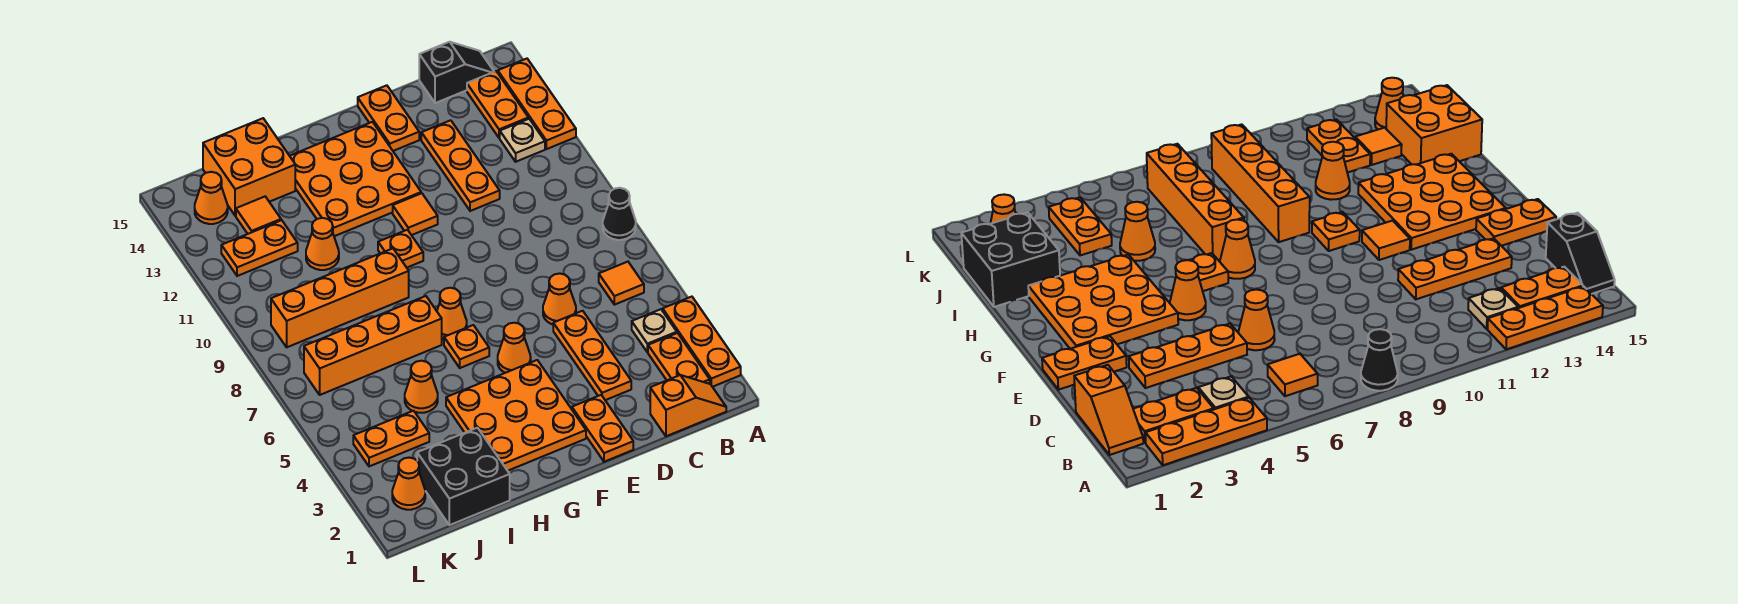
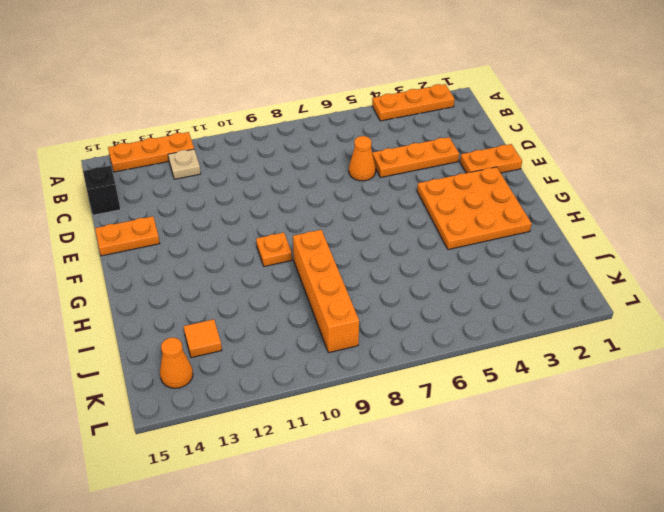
none -> black cone A8 level 1
none -> orange slope B1:C1 level 1 top C
none -> orange plate B2:B3 level 1
none -> tan plate B4 level 1

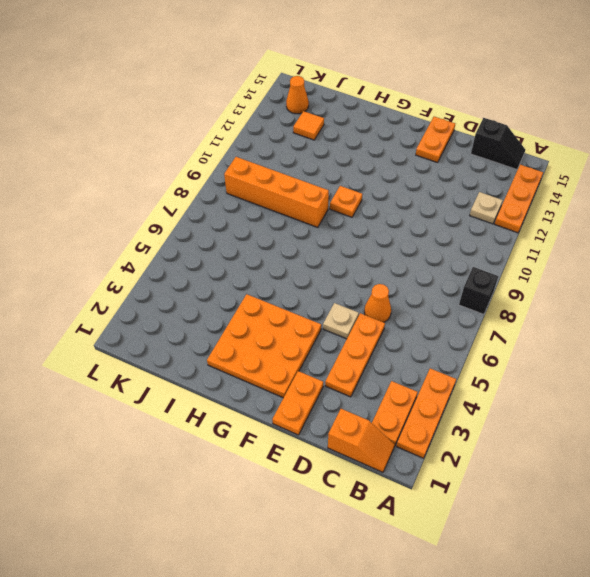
black brick A8 level 1 -> black cone A8 level 1
tan plate E5 level 1 -> tan plate B4 level 1
none -> orange tile B6 level 1
none -> orange plate B13:B14 level 1
none -> orange plate D11:D13 level 1
none -> orange cone F5 level 1

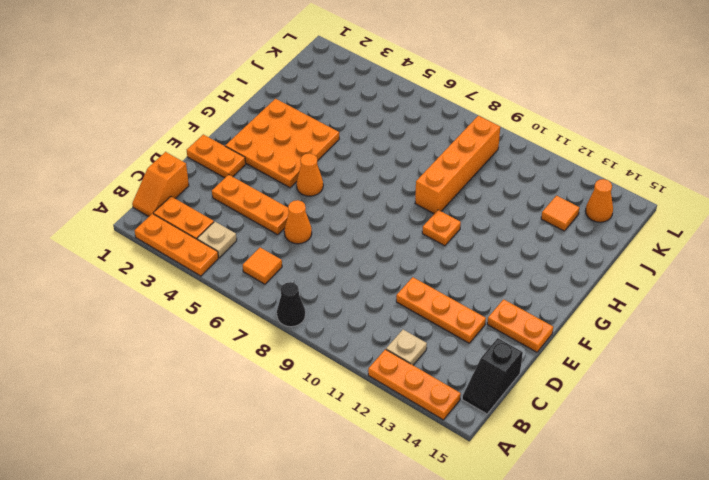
none -> orange plate B13:B14 level 1
none -> orange tile F11 level 1
none -> orange plate F12:H14 level 1
none -> orange plate G6 level 1

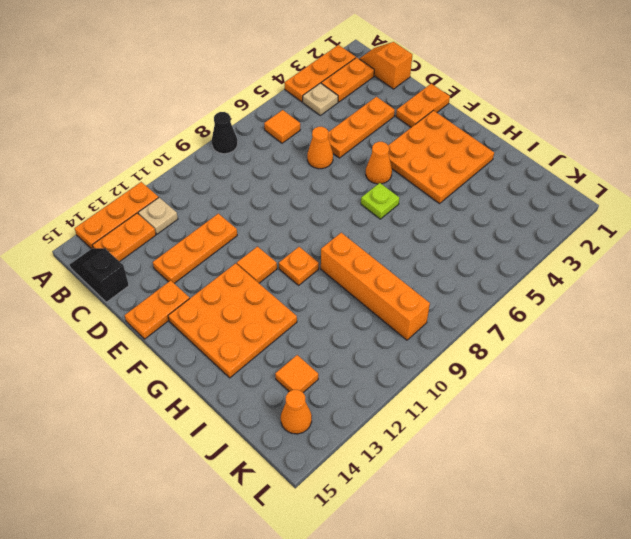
lime plate G6 level 1 -> orange plate G6 level 1
none -> orange cone G7 level 1
none -> orange brick H7:K7 level 1
none -> black brick I1:J2 level 1
none -> orange cone I5 level 1

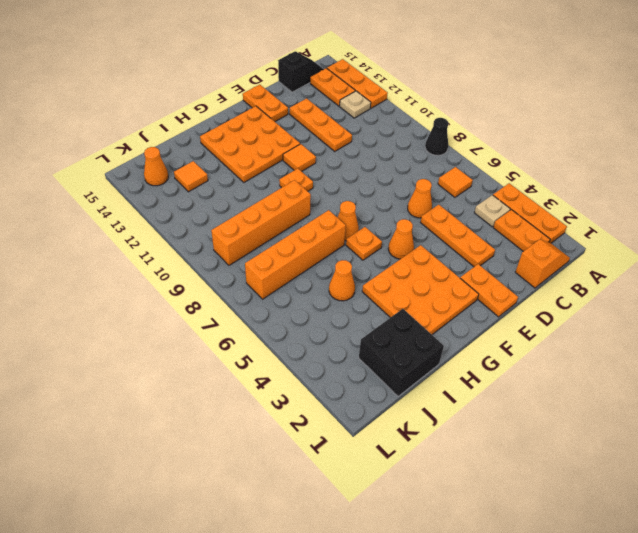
none -> orange cone I11 level 1
none -> orange brick I14:J15 level 1
none -> orange plate J4:K4 level 1
none -> orange plate J12:K12 level 1

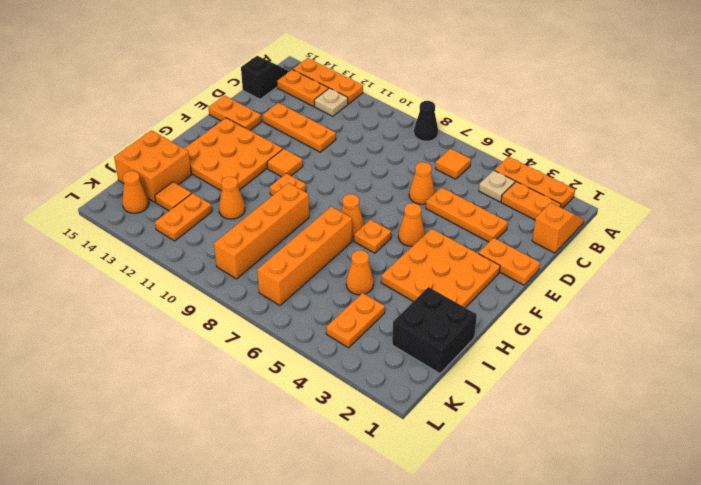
none -> orange cone K2 level 1

